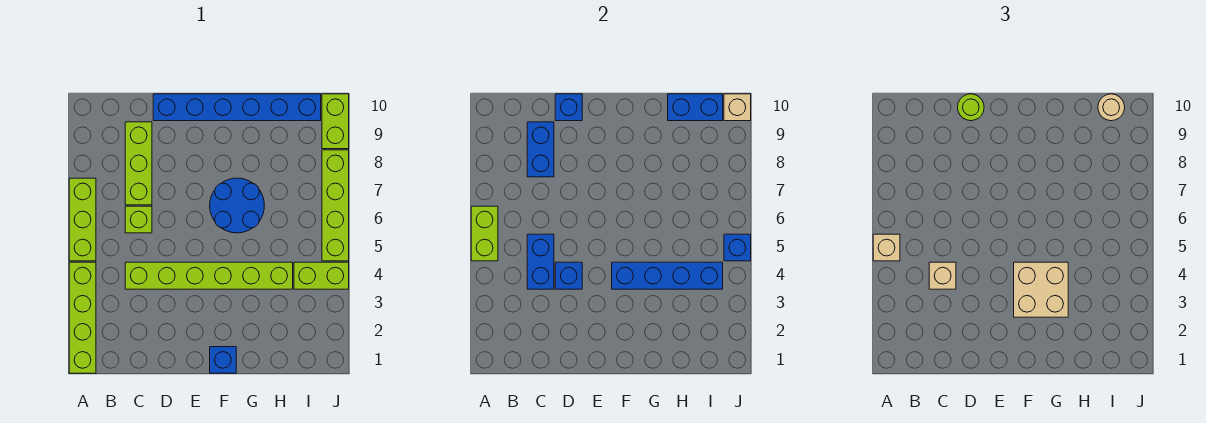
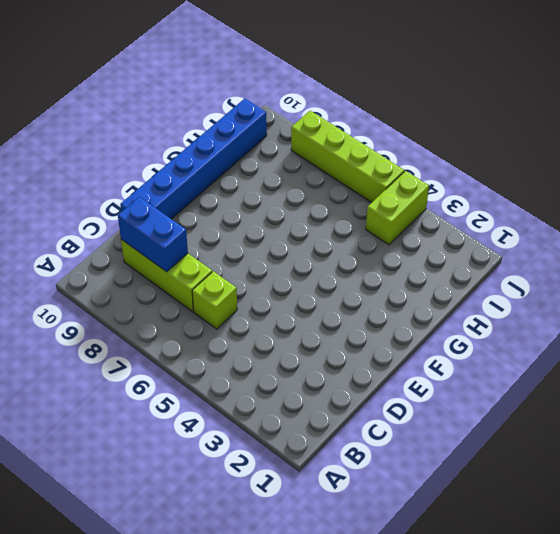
none -> lime brick A1:A4 level 1
none -> lime brick A5:A7 level 1
none -> lime brick C4:H4 level 1

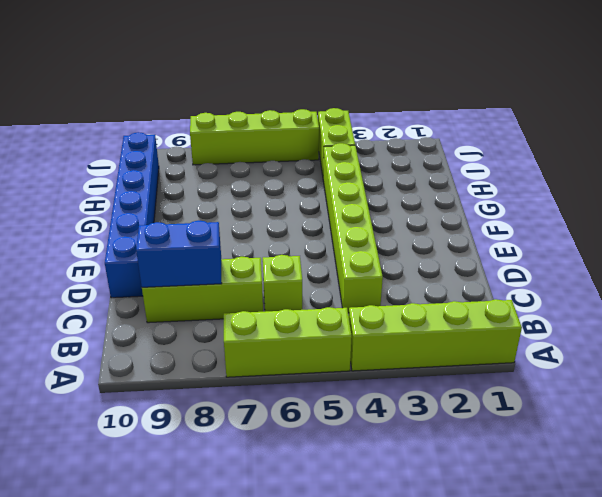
none -> blue brick F1 level 1
none -> blue round brick F6:G7 level 1
none -> lime brick J9:J10 level 1

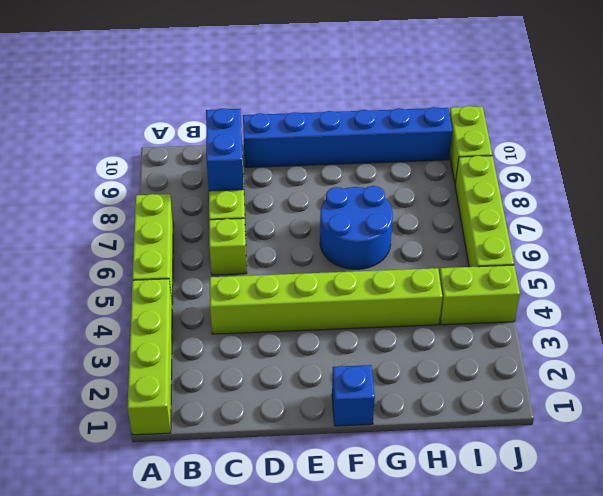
none -> lime brick A5:A6 level 2
none -> blue brick C4:C5 level 2
none -> blue brick D4 level 2

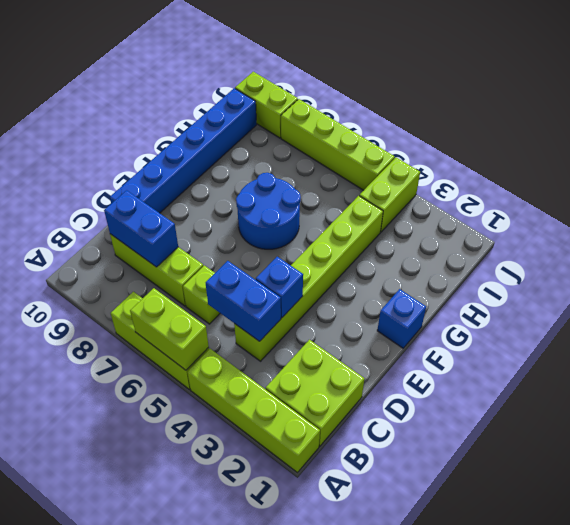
lime brick B1:C2 level 1 -> none
none -> blue brick D10 level 2
none -> blue brick F4:I4 level 2
none -> blue brick H10:I10 level 2

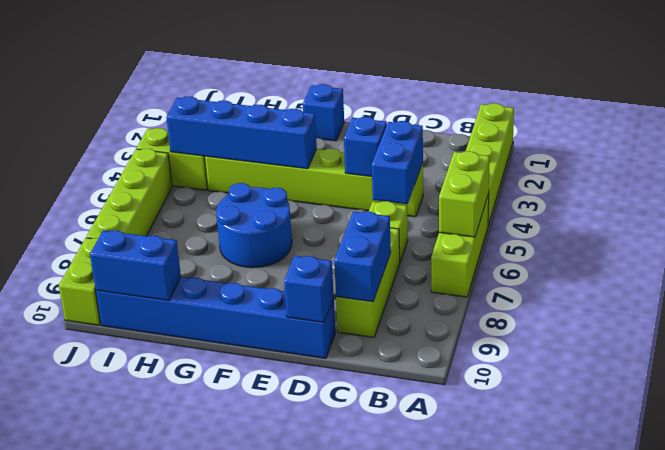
none -> blue brick J5 level 2
none -> tan brick J10 level 2
none -> tan brick A5 level 3

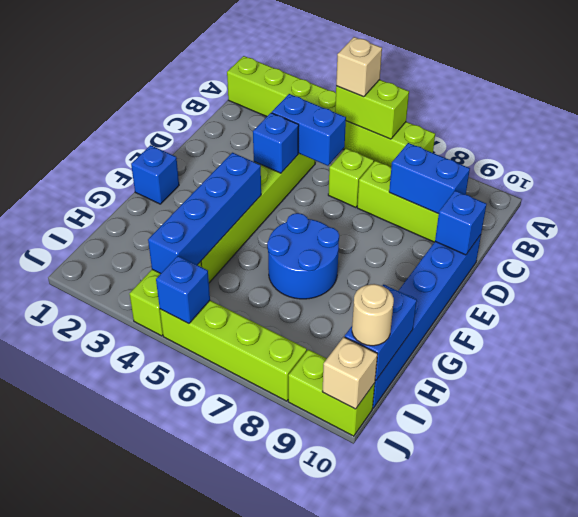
none -> tan brick C4 level 3
none -> lime round brick D10 level 3
none -> tan brick F3:G4 level 3

